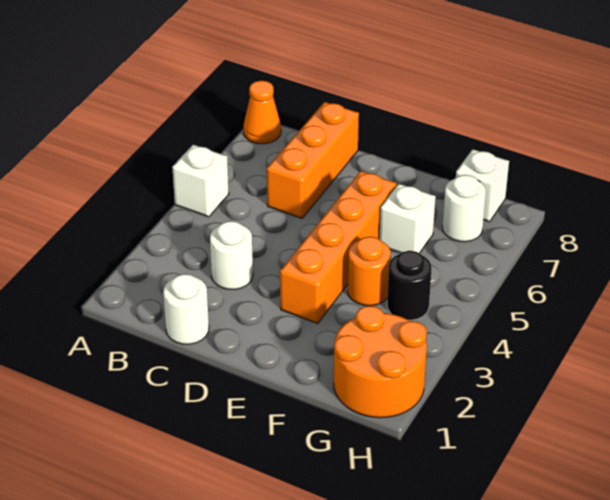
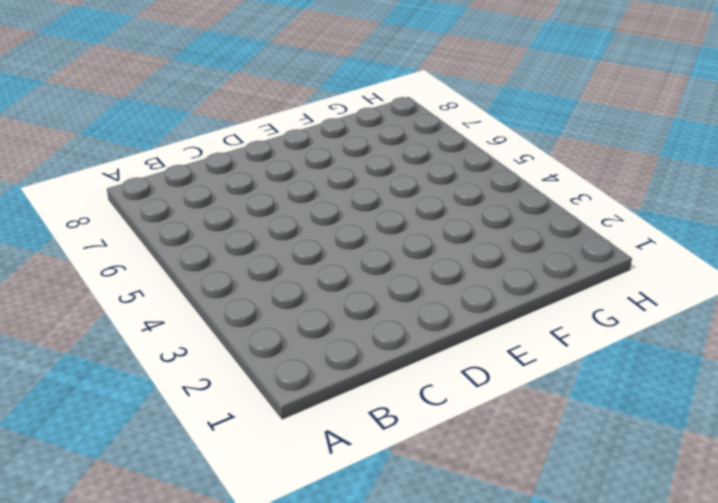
none -> white brick A5 level 1
none -> orange cone A8 level 1
none -> white round brick C1 level 1

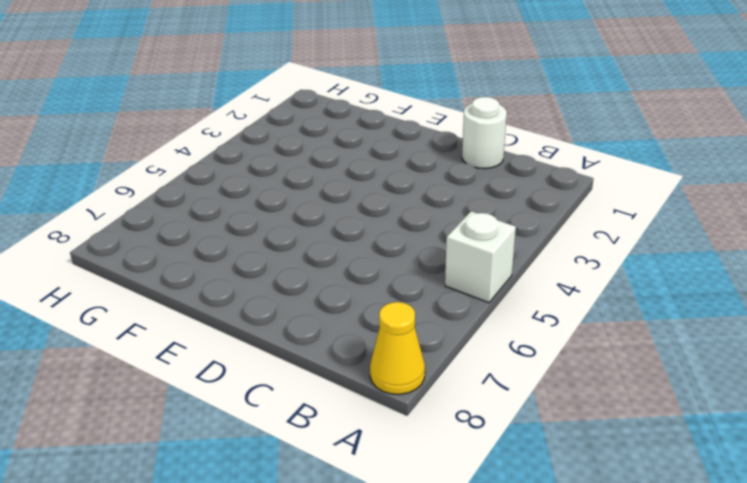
yellow cone A8 level 1 -> orange cone A8 level 1
none -> white round brick C3 level 1
none -> orange brick C6:C8 level 1
none -> orange brick E3:E6 level 1

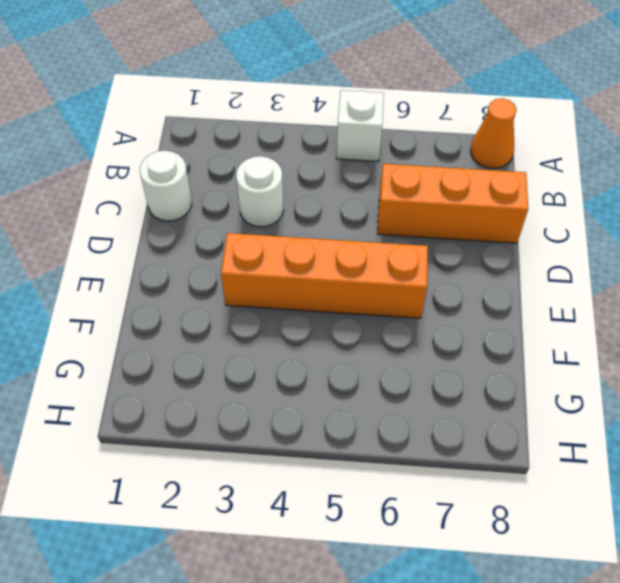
none -> orange round brick F4 level 1
none -> white brick F6 level 1
none -> orange round brick G1:H2 level 1

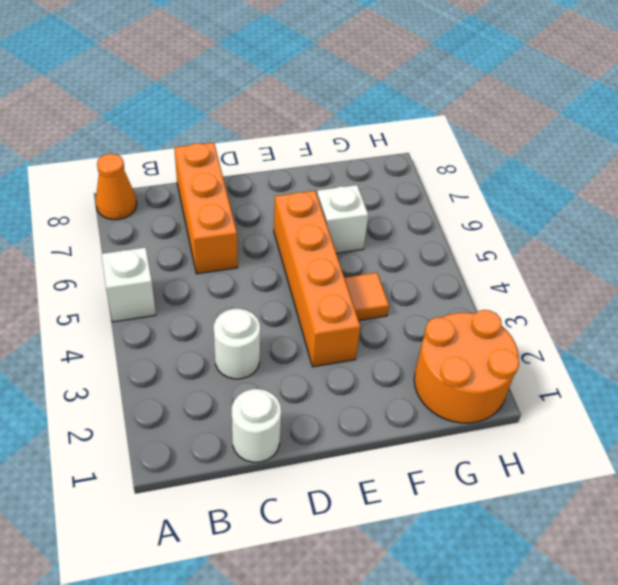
orange tile F4 level 1 -> orange round brick F4 level 1
none -> black round brick G4 level 1
none -> white round brick G7 level 1
none -> white brick G8 level 1

